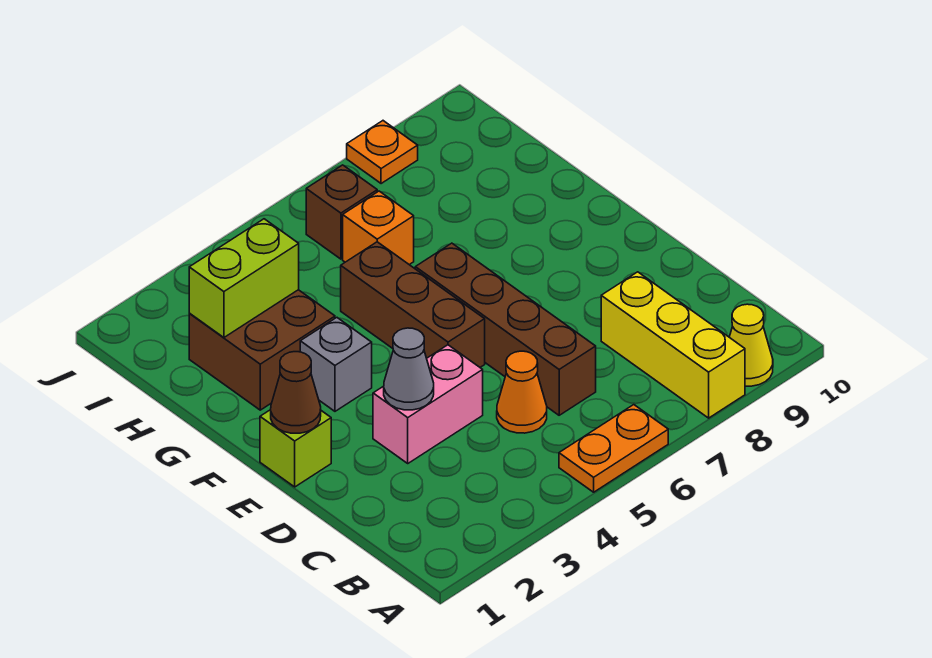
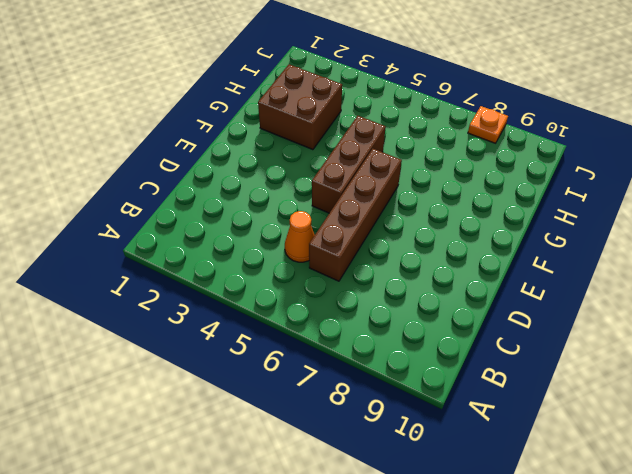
none -> orange plate A5:A6 level 1
none -> yellow brick A8:C8 level 1
none -> yellow cone A9 level 1

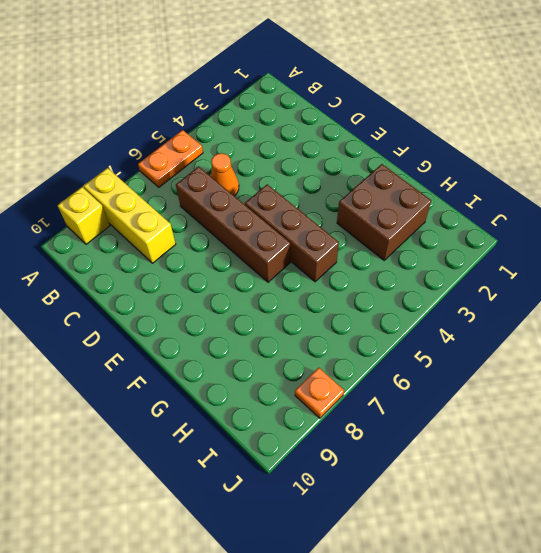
yellow brick A9 level 1 -> yellow cone A9 level 1
none -> pink brick D3:D4 level 1
none -> lime brick E1 level 1
none -> grey brick F3 level 1

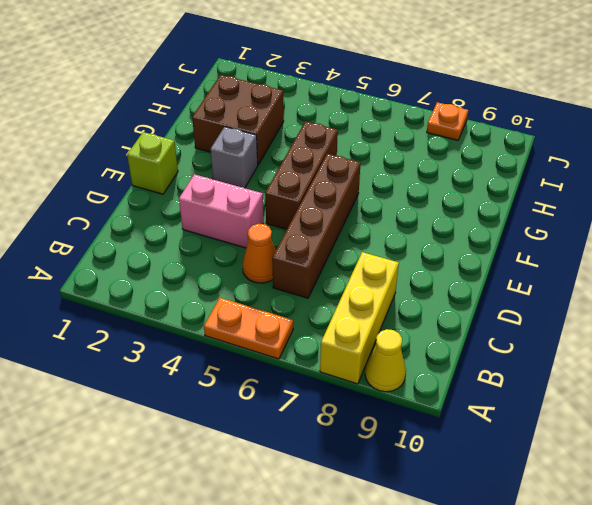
none -> orange brick H6 level 1
none -> brown brick I6 level 1
none -> grey cone D3 level 2

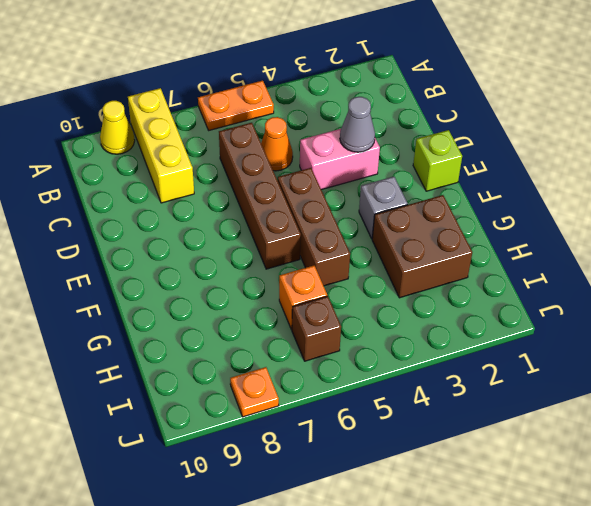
none -> brown cone E1 level 2
none -> lime brick H2:H3 level 2

